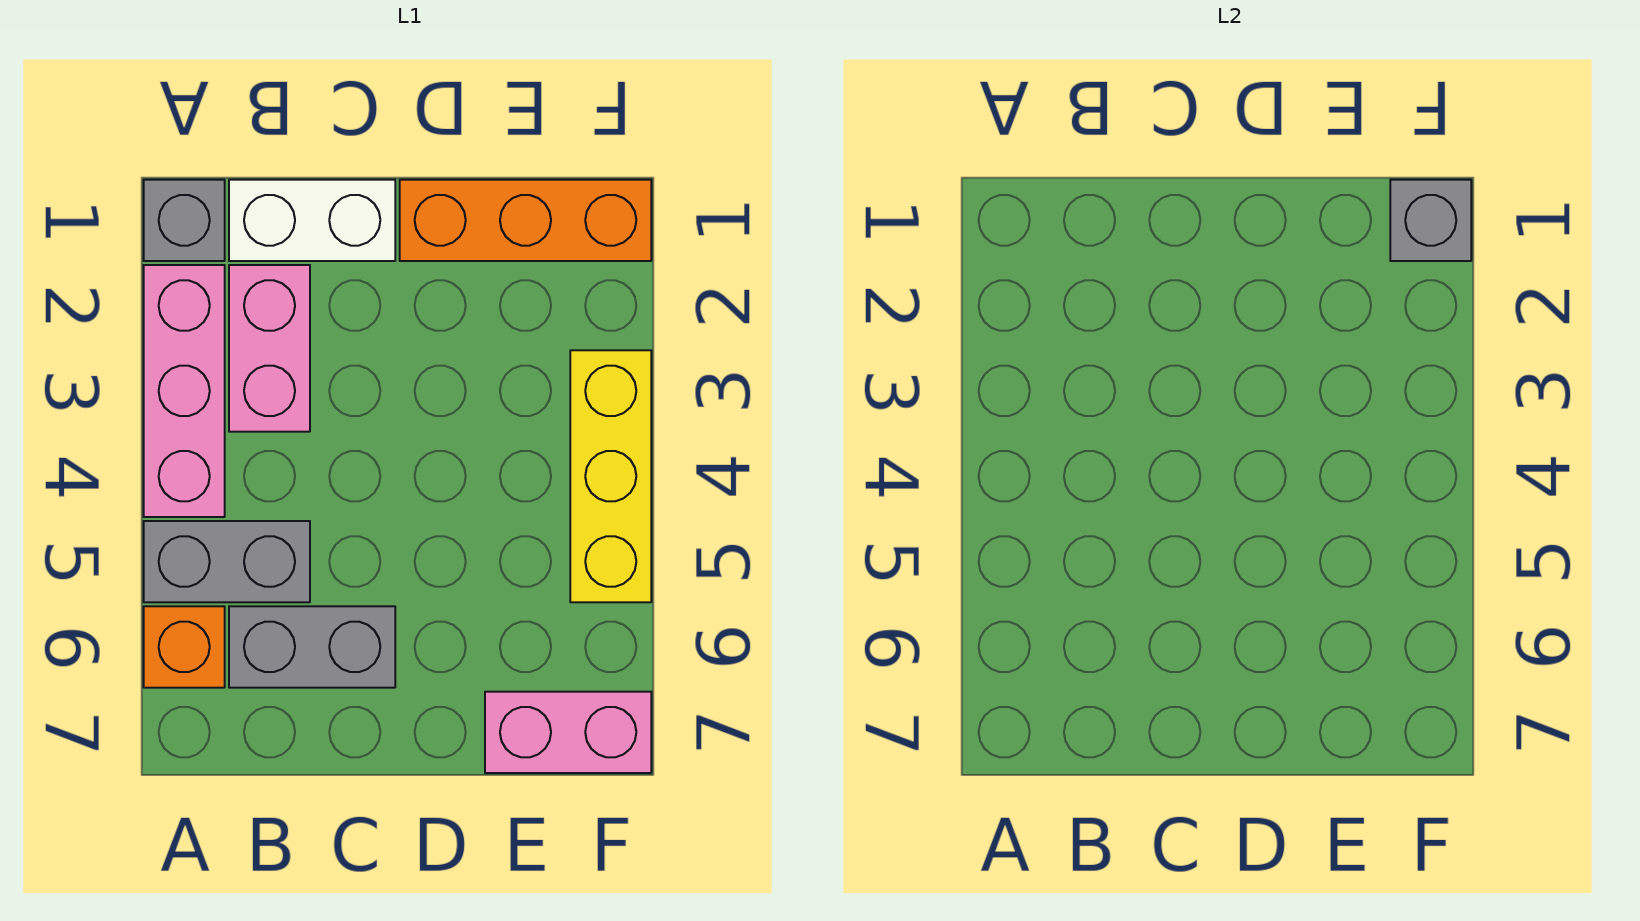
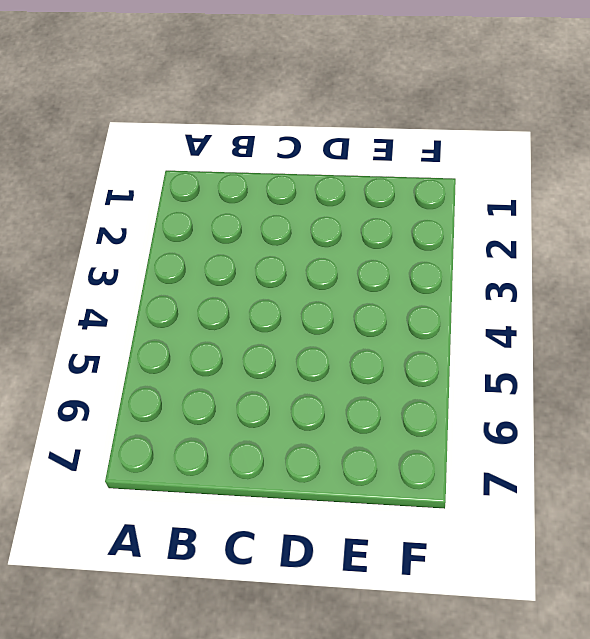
none -> grey brick A1 level 1
none -> pink brick A2:A4 level 1

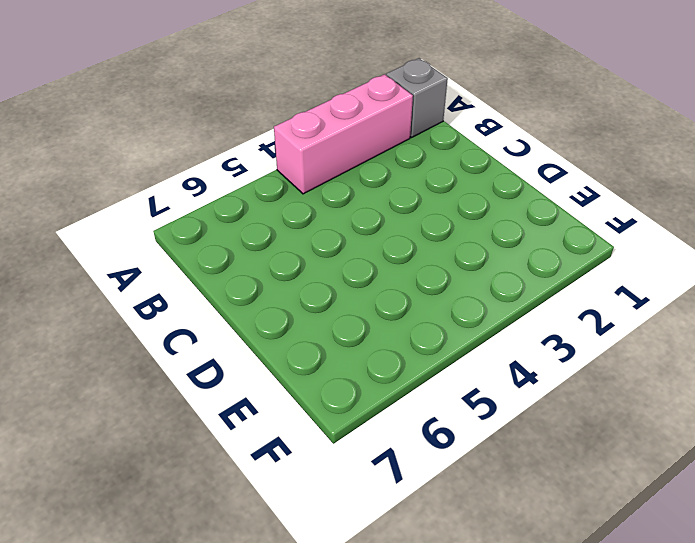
none -> grey brick A5:B5 level 1
none -> orange brick A6 level 1

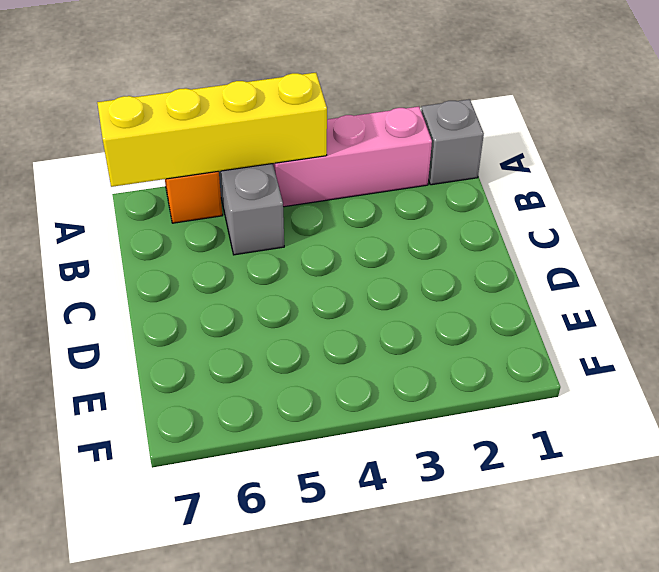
yellow brick A4:A7 level 2 -> none
none -> white brick B1:C1 level 1
none -> pink brick B2:B3 level 1

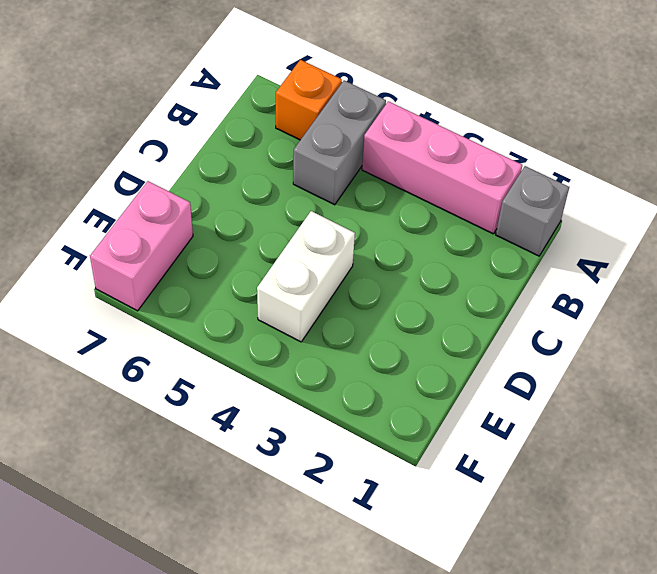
white brick D4:E4 level 1 -> white brick B1:C1 level 1
none -> pink brick B2:B3 level 1
none -> grey brick B6:C6 level 1

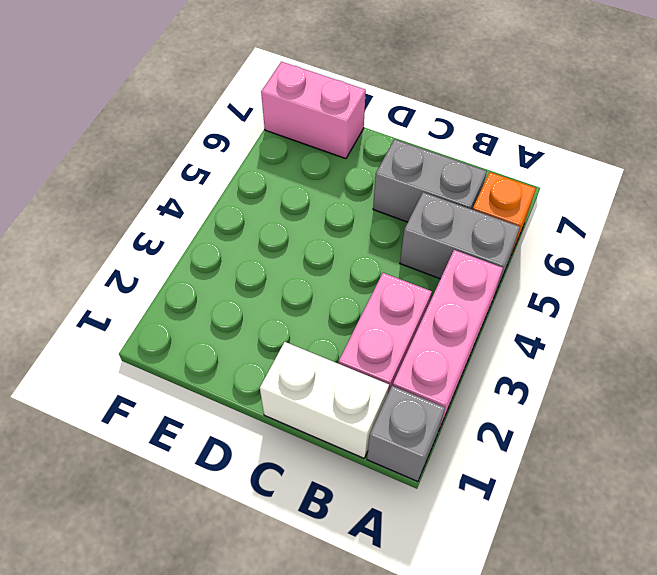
none -> orange brick D1:F1 level 1
none -> yellow brick F3:F5 level 1

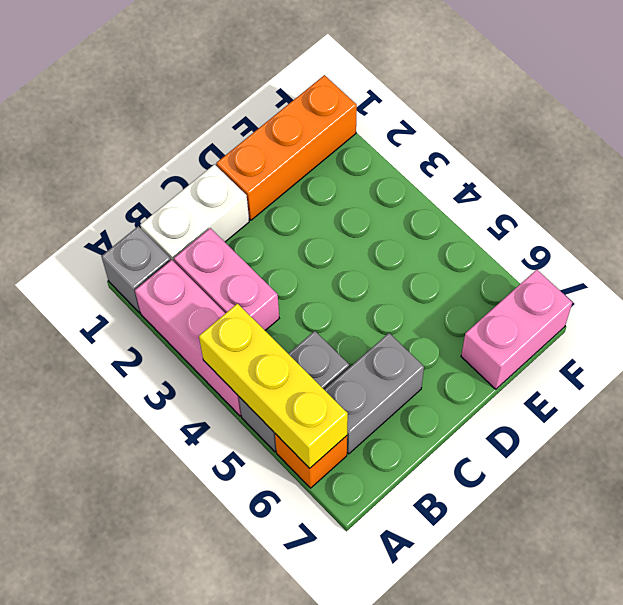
yellow brick A4:A6 level 2 -> yellow brick F3:F5 level 1
none -> grey brick F1 level 2

